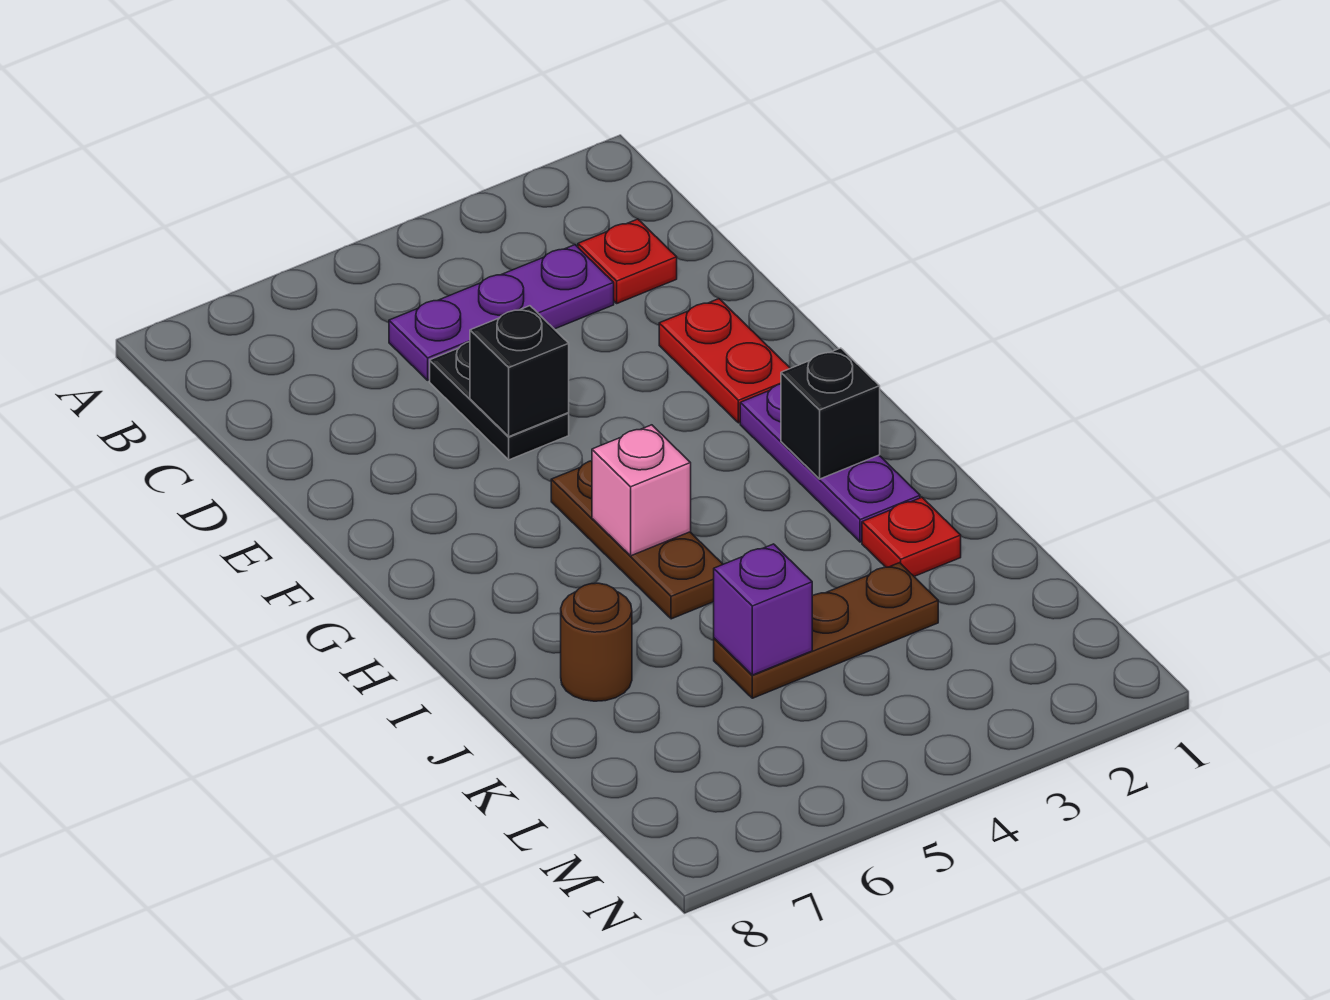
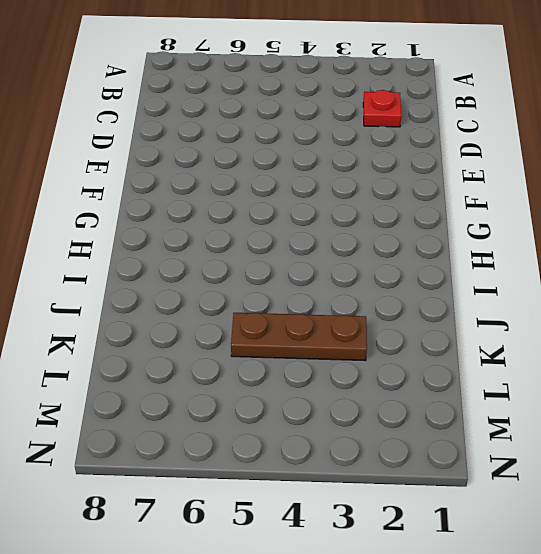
none -> purple plate C3:C5 level 1
none -> black plate D5:E5 level 1
none -> red plate E2:F2 level 1

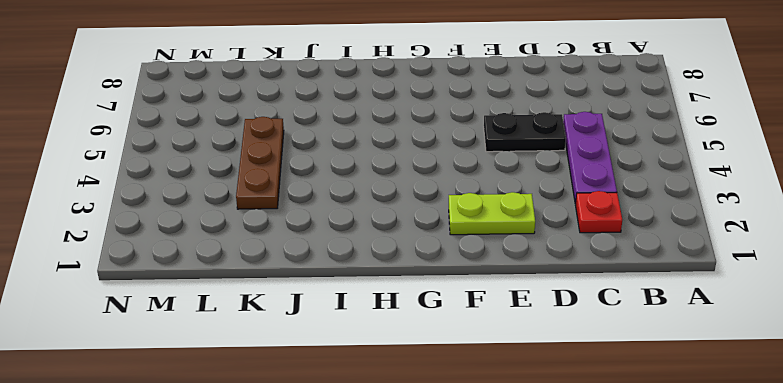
lime plate E2:F2 level 1 -> red plate E2:F2 level 1
none -> purple plate G2:I2 level 1
none -> brown plate G5:I5 level 1
none -> red plate J2 level 1

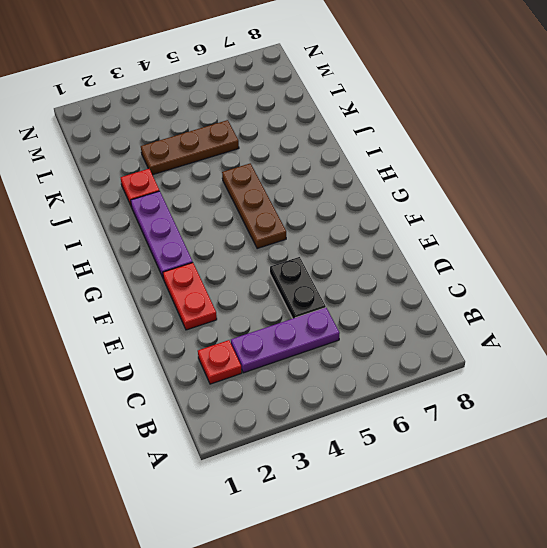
none -> brown round brick J7 level 1
none -> black brick E5 level 2
none -> black brick H2 level 2

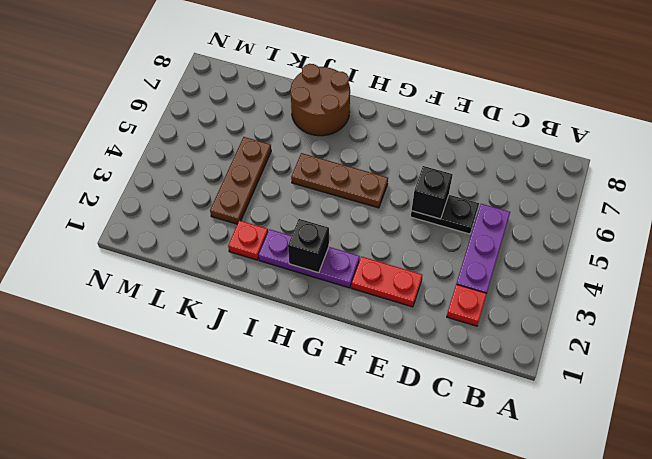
brown round brick I7:J8 level 1 -> brown round brick J7 level 1
none -> pink brick H5 level 2
none -> purple brick K5 level 2

